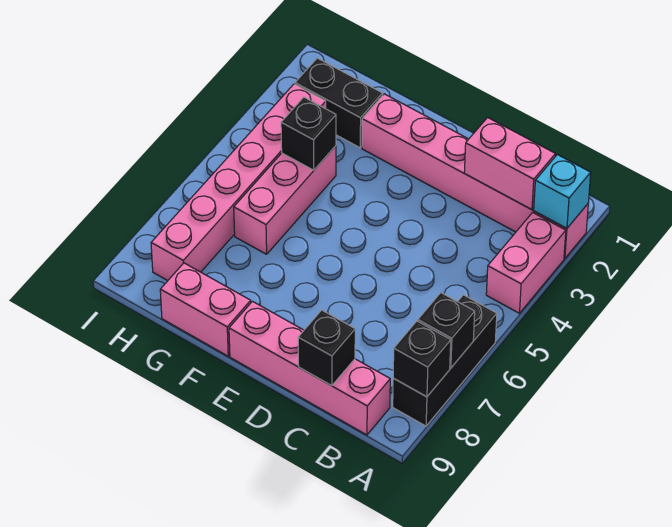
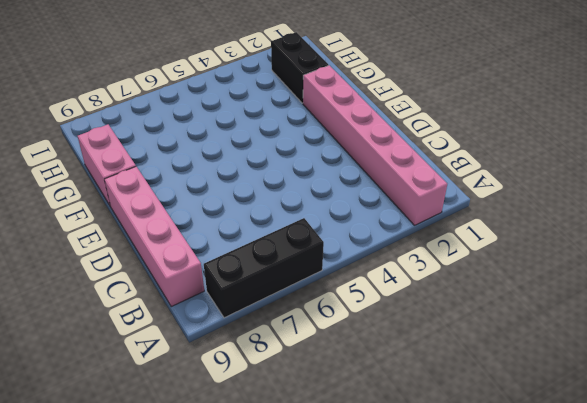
none -> pink brick A3:A4 level 1
none -> pink brick G4:G6 level 1
none -> pink brick H3:H8 level 1

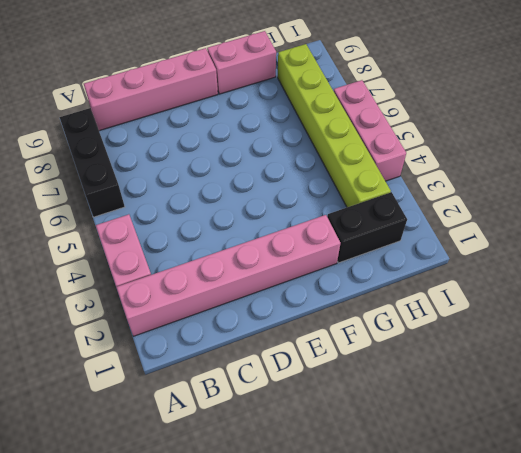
lime brick H3:H8 level 1 -> pink brick H3:H8 level 1
pink brick I4:I6 level 1 -> pink brick G4:G6 level 1
none -> cyan brick A2 level 2
none -> black brick A7 level 2
none -> black brick A8 level 2

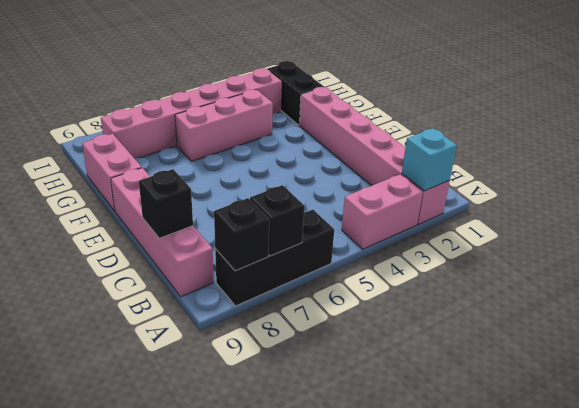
none -> pink brick B2:C2 level 2
none -> black brick G4 level 2

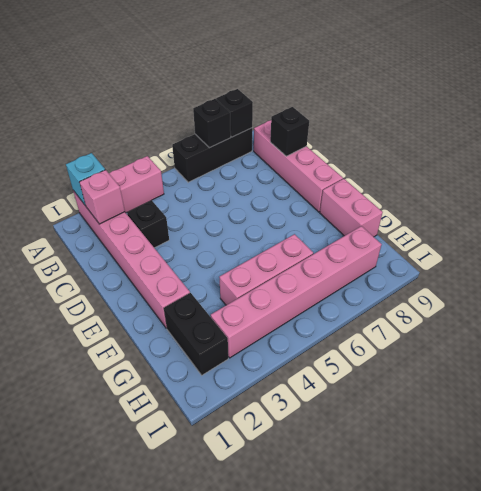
pink brick B2 level 2 -> pink brick B2:C2 level 2
black brick C3 level 1 -> black brick G4 level 2

